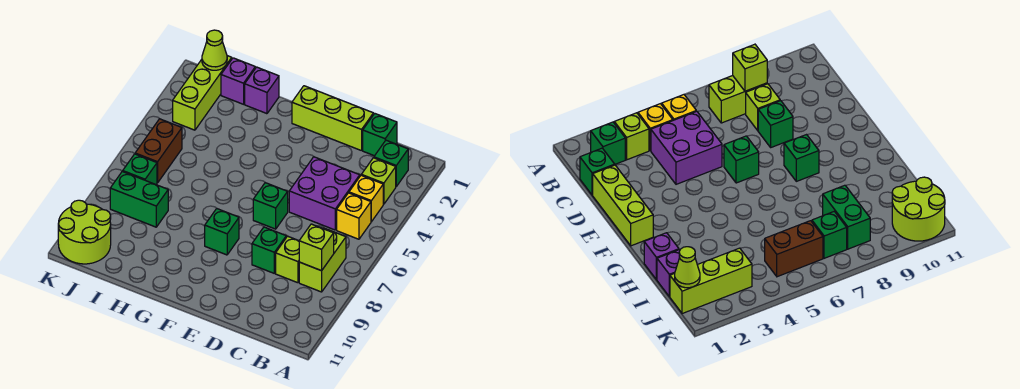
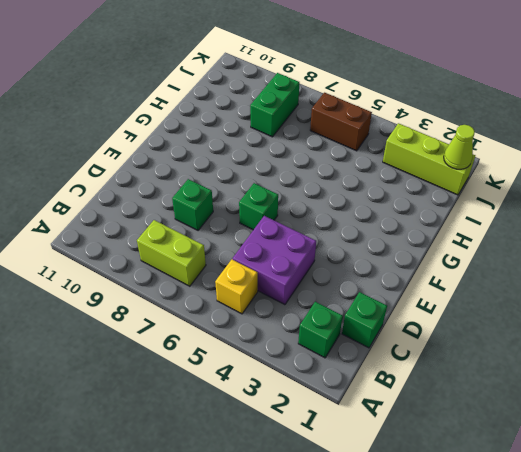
none -> lime brick B3 level 1
none -> yellow brick B4 level 1
none -> lime brick C8 level 1

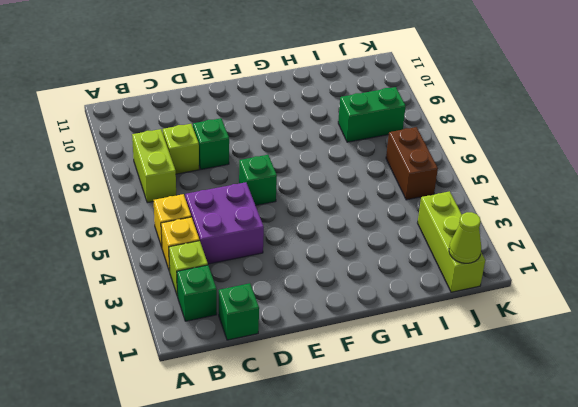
none -> lime brick D1:F1 level 1
none -> green brick F8 level 1
none -> purple brick H1 level 1

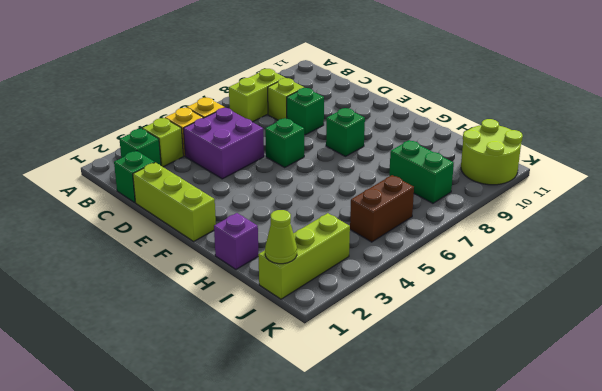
none -> purple brick I1 level 1
none -> green brick J7 level 1
none -> lime brick B8 level 2

